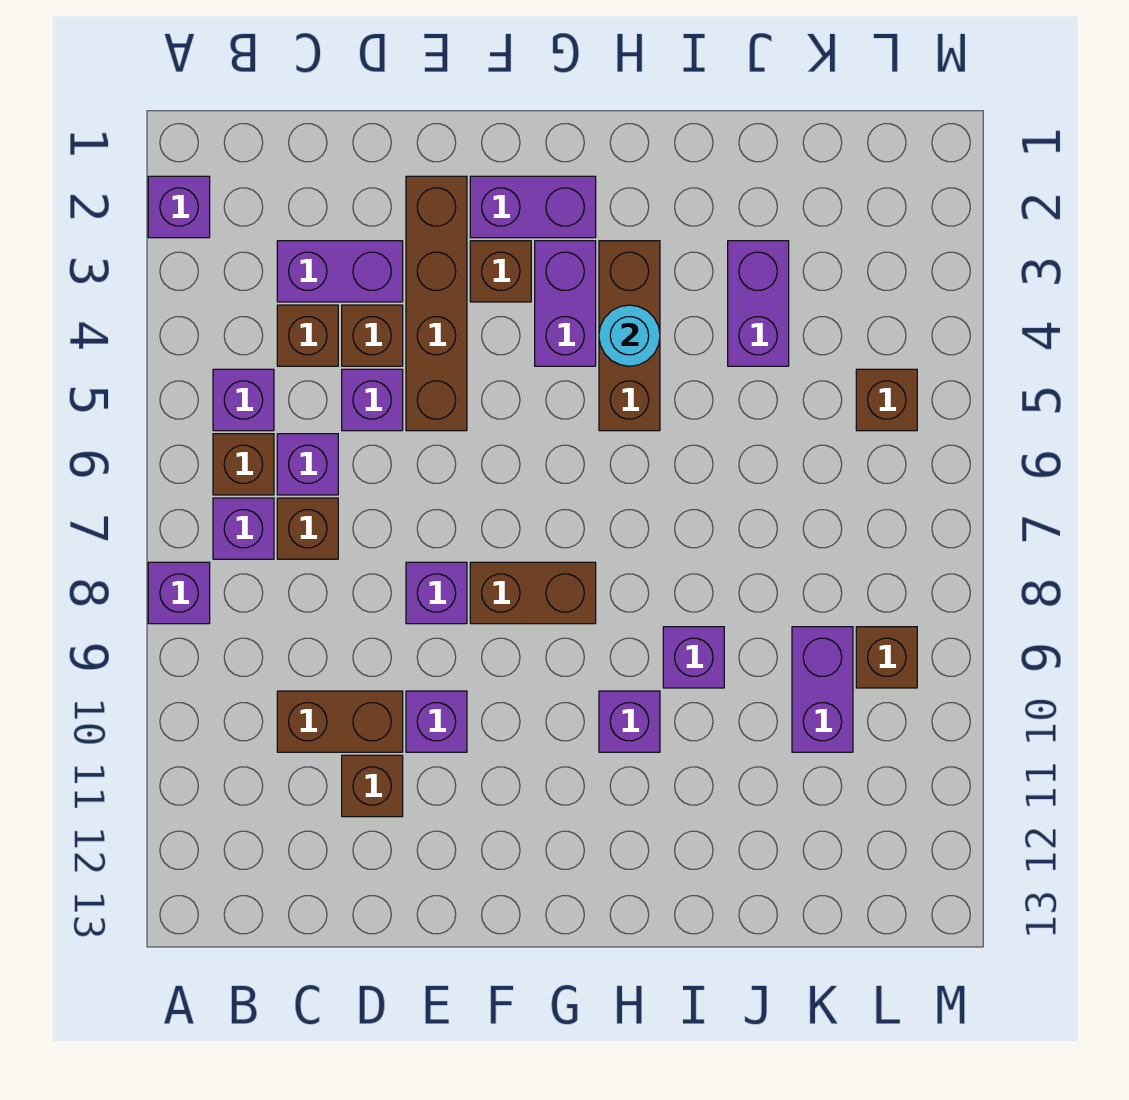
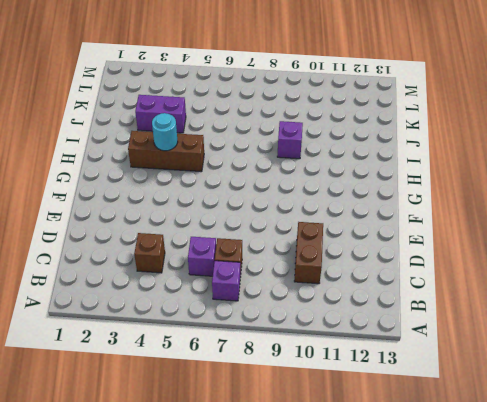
none -> purple brick A2 level 1
none -> purple brick A8 level 1
none -> purple brick B5 level 1

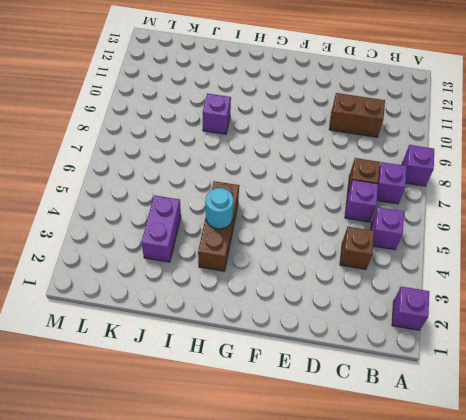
none -> brown brick B6 level 1
none -> purple brick C3:D3 level 1
none -> brown brick D4 level 1

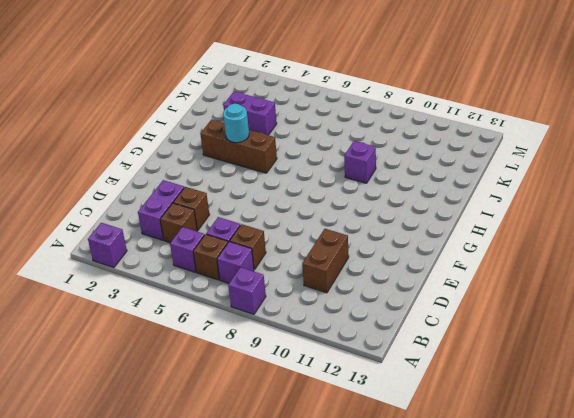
none -> purple brick D5 level 1
none -> brown brick D11 level 1
none -> brown brick E2:E5 level 1

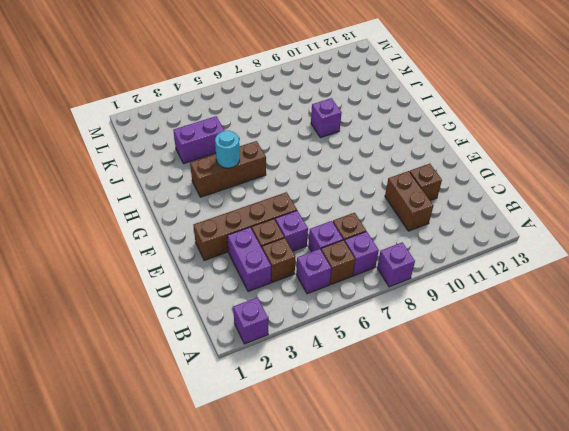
none -> purple brick E8 level 1
none -> purple brick E10 level 1
none -> purple brick F2:G2 level 1

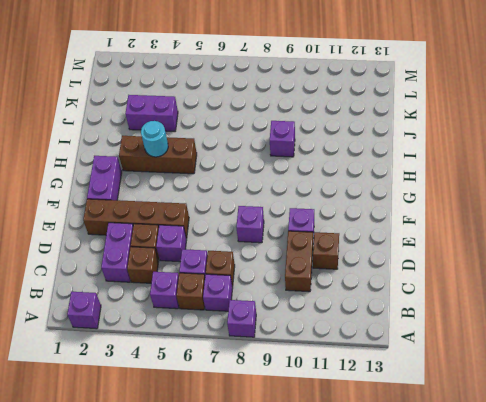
none -> brown brick F3 level 1
none -> brown brick F8:G8 level 1
none -> purple brick G3:G4 level 1

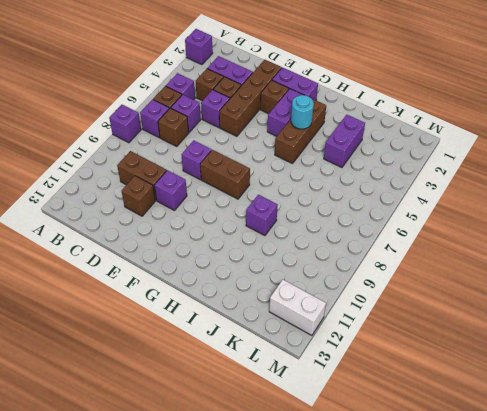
white brick L12:M12 level 1 -> none
none -> purple brick H10 level 1
none -> purple brick K9:K10 level 1
none -> brown brick L5 level 1

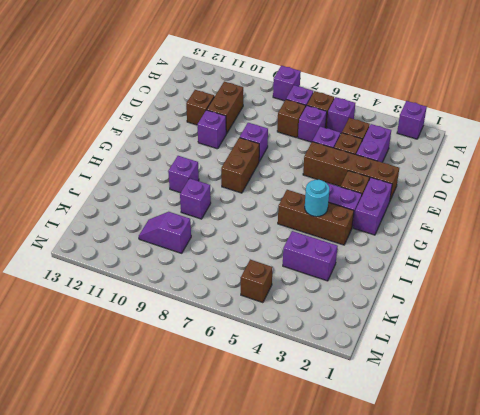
purple slope K9:K10 level 1 top 9 -> purple brick K9:K10 level 1
none -> brown brick L9 level 1

